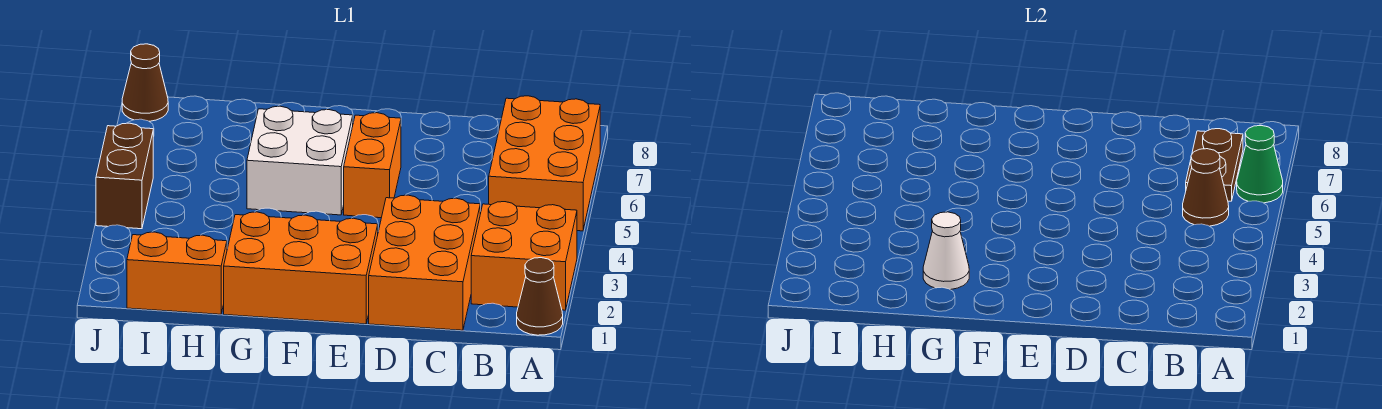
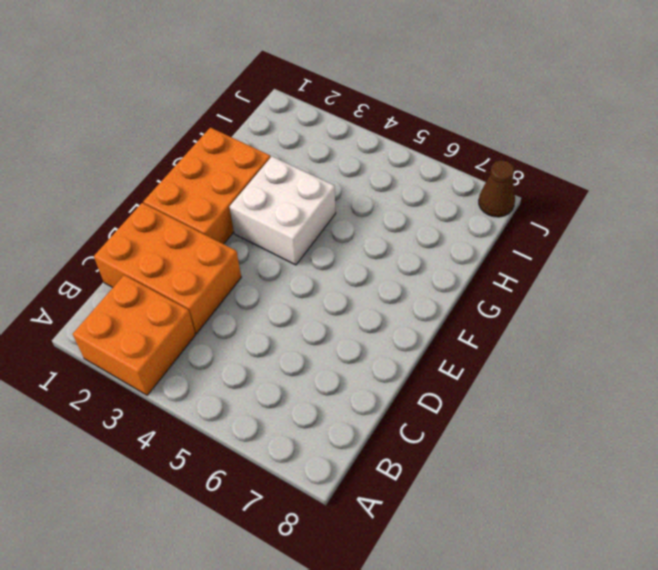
white brick F3:G4 level 1 -> white brick F5:G6 level 1
none -> brown cone A1 level 1
none -> orange brick A5:B7 level 1
none -> orange brick E5:E6 level 1

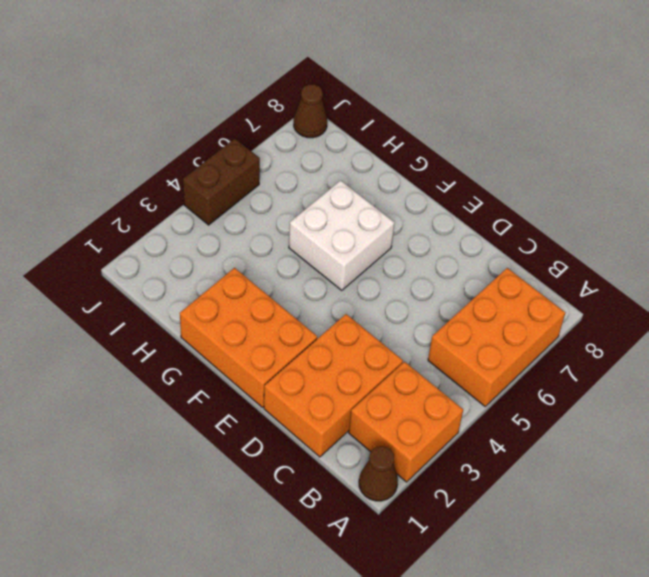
none -> orange brick E5:E6 level 1
none -> orange brick H1:I1 level 1
none -> green cone A6 level 2

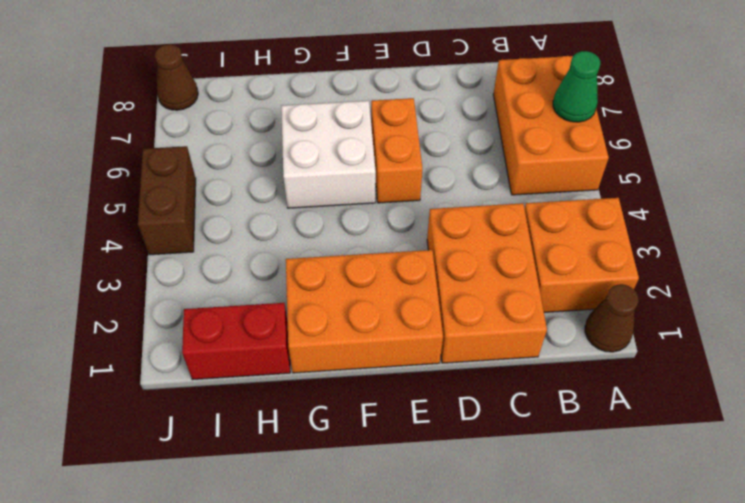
red brick H1:I1 level 1 -> orange brick H1:I1 level 1
none -> brown cone B5 level 2
none -> brown plate B6:B7 level 2
none -> white cone G2 level 2

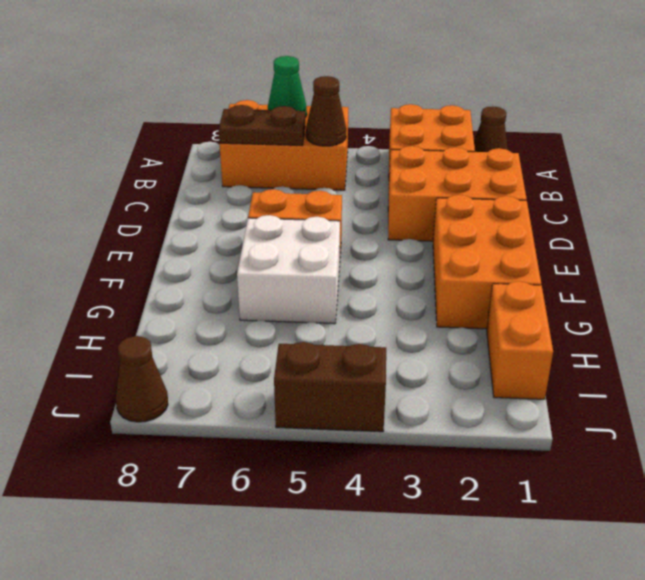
none -> white cone G2 level 2

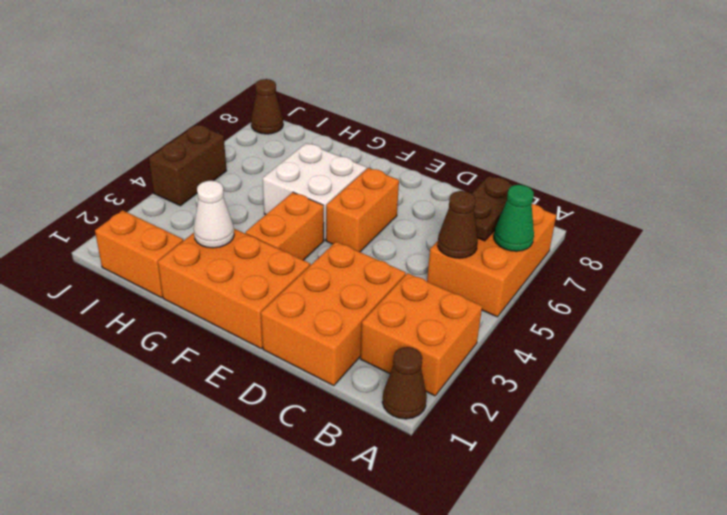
orange brick F3:F4 level 1 -> none

